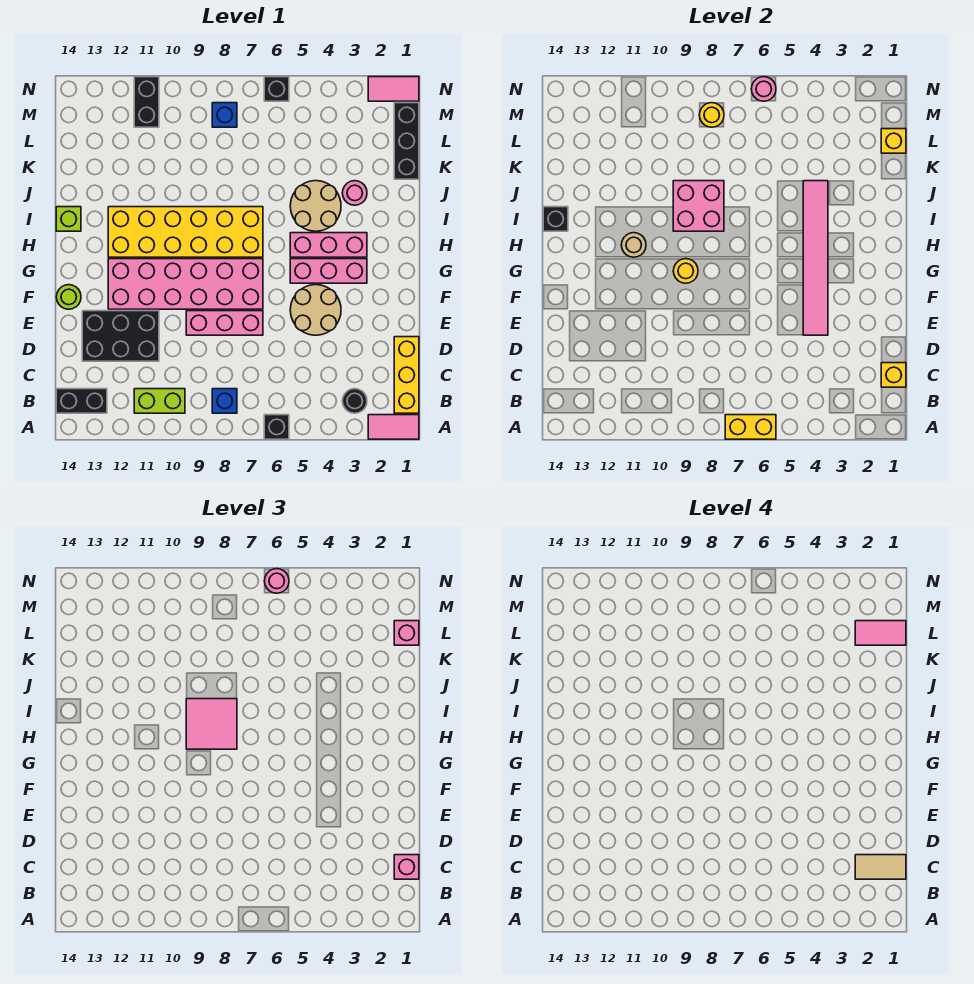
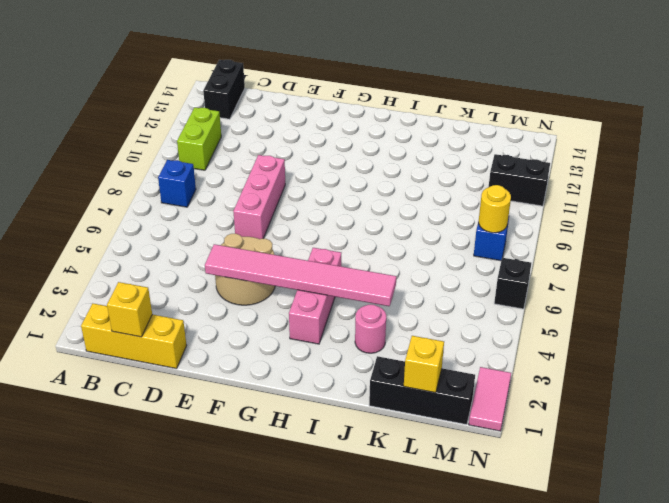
none -> pink tile A1:A2 level 1
none -> black brick A6 level 1
none -> black round brick B3 level 1
none -> black brick D11:E13 level 1

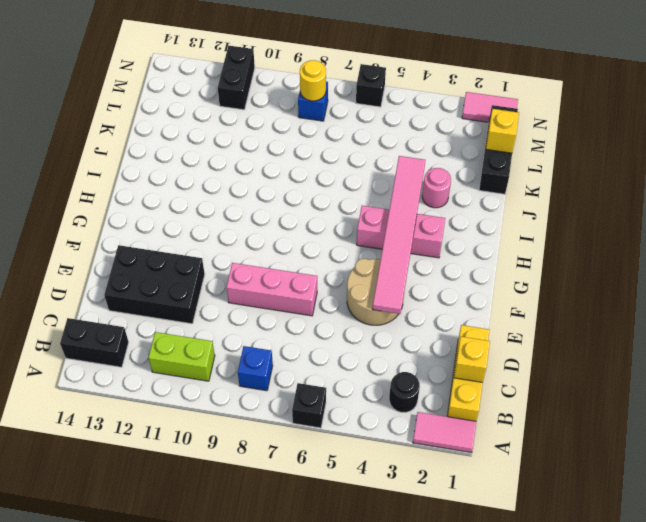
none -> pink brick F7:G12 level 1
none -> lime round brick F14 level 1
none -> pink brick G3:G5 level 1
none -> yellow brick H7:I12 level 1

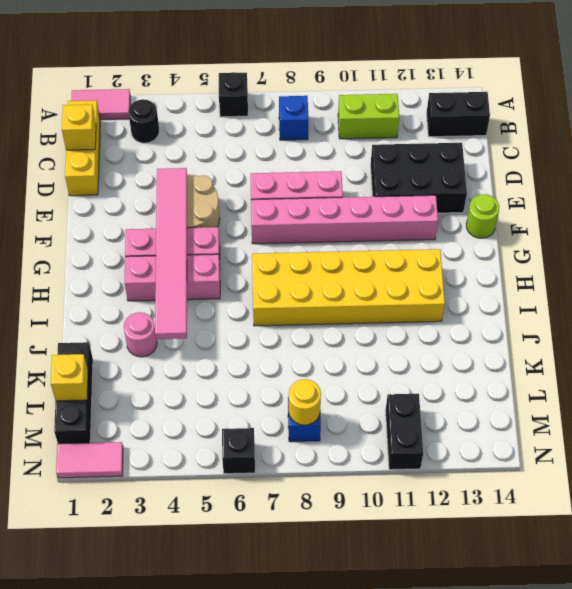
pink brick F7:F12 level 1 -> pink brick F7:G12 level 1
none -> tan round brick I4:J5 level 1
none -> lime brick I14 level 1
none -> yellow brick A6:A7 level 2
none -> yellow round brick G9 level 2

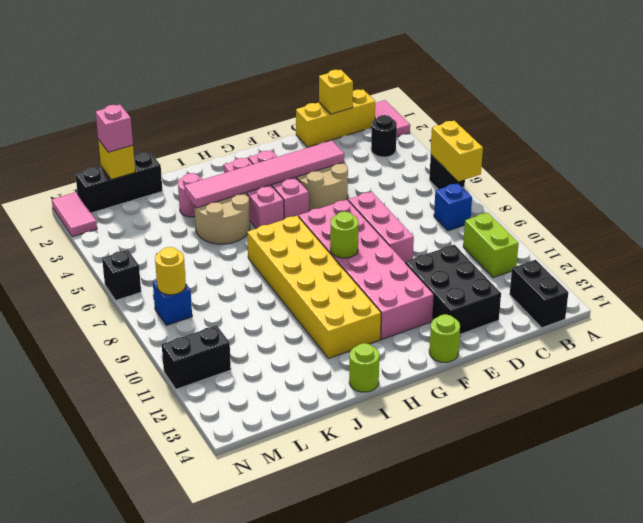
lime round brick G9 level 2 -> yellow round brick G9 level 2
lime round brick I14 level 1 -> lime brick I14 level 1
none -> tan round brick H11 level 2
none -> pink brick I8:J9 level 2
none -> black brick I14 level 2
none -> pink round brick N6 level 2

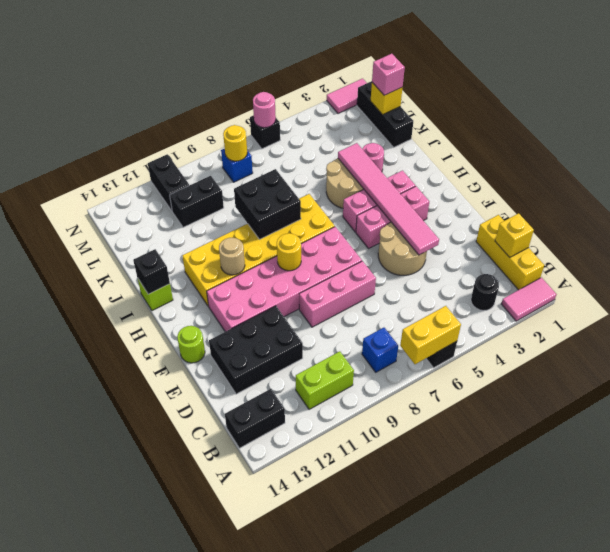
black brick I8:J9 level 2 -> pink brick I8:J9 level 2
black brick L10:L11 level 1 -> none
none -> pink brick C1 level 3
none -> pink tile H8:I9 level 3
none -> pink round brick N6 level 3
none -> tan tile C1:C2 level 4

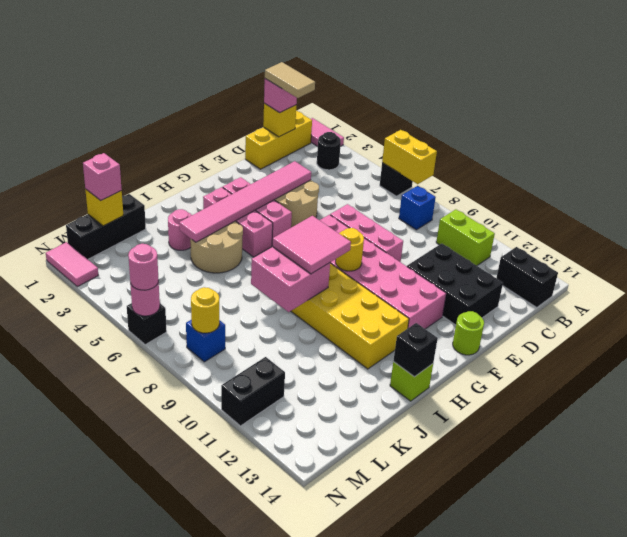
none -> tan round brick H11 level 2
none -> pink tile L1:L2 level 4

